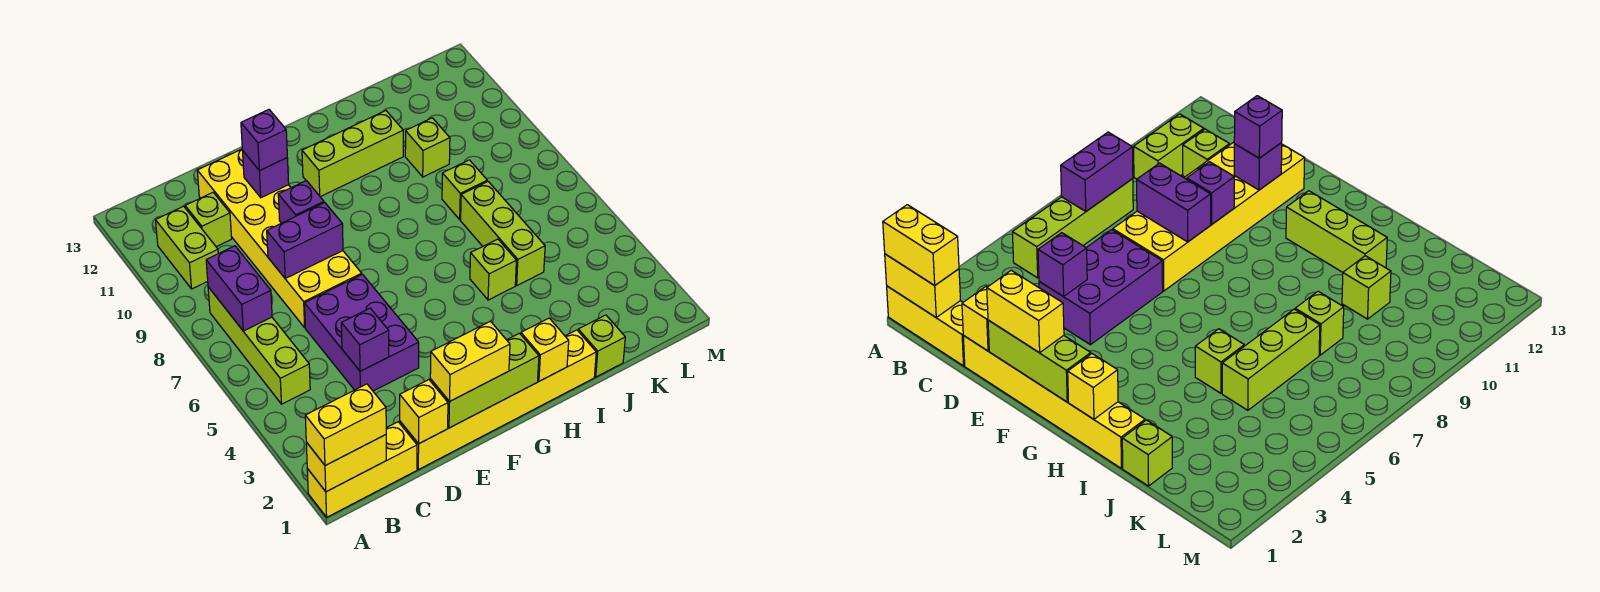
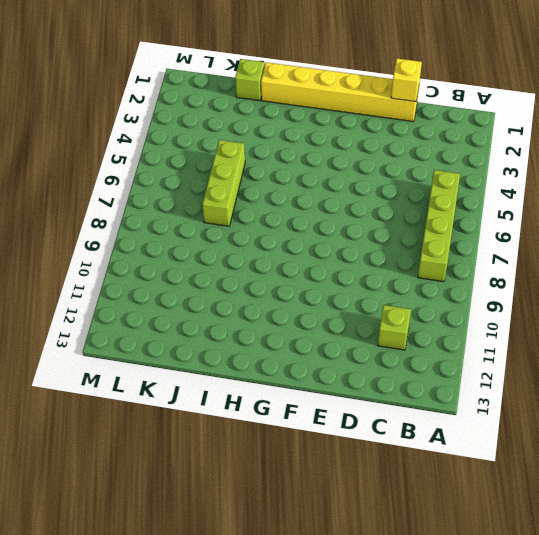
none -> yellow brick A1:C1 level 1
none -> lime brick B10:B11 level 1
none -> purple brick D4:E6 level 1

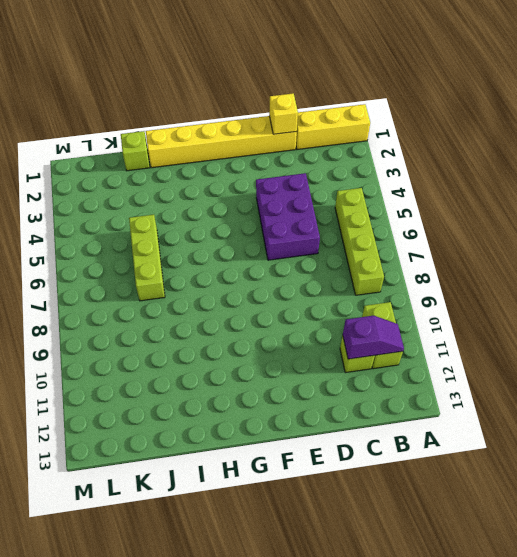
purple slope B11:C11 level 2 top C -> none
none -> yellow brick D7:E12 level 1
none -> lime brick G11:I11 level 1
none -> lime brick I5 level 1

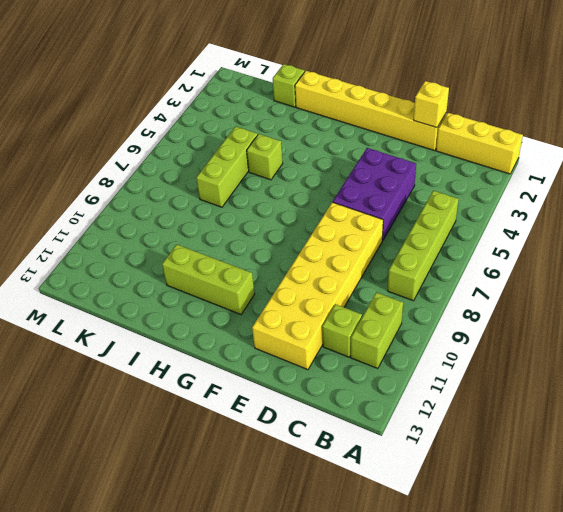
none -> lime brick J8 level 1
none -> lime brick J10 level 1
none -> yellow brick A1:B1 level 2

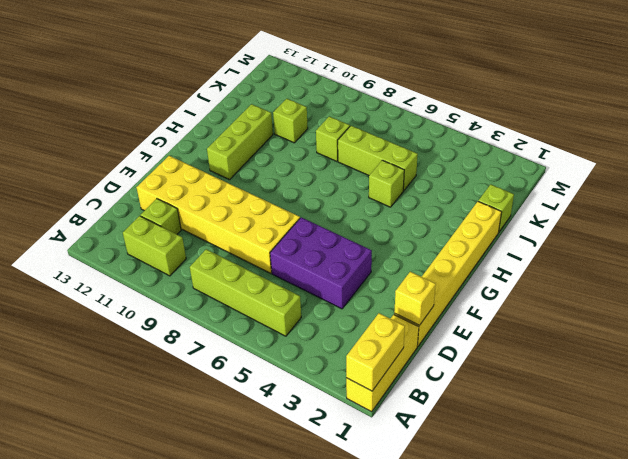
none -> purple brick B7:B8 level 2
none -> purple brick D4 level 2
none -> purple brick D8:E8 level 2

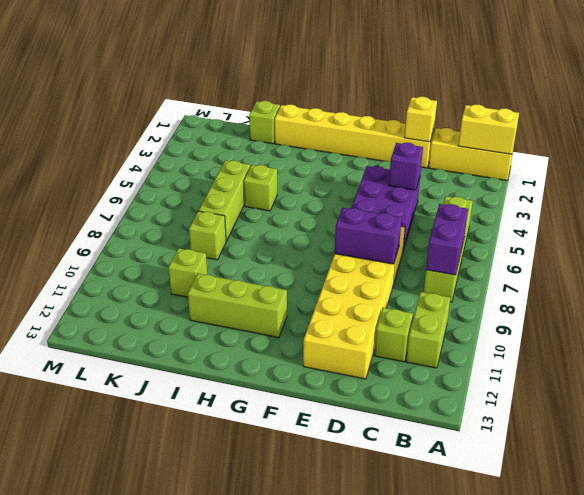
none -> lime brick E1:G1 level 2
none -> purple brick E9 level 2
none -> purple brick E11 level 2

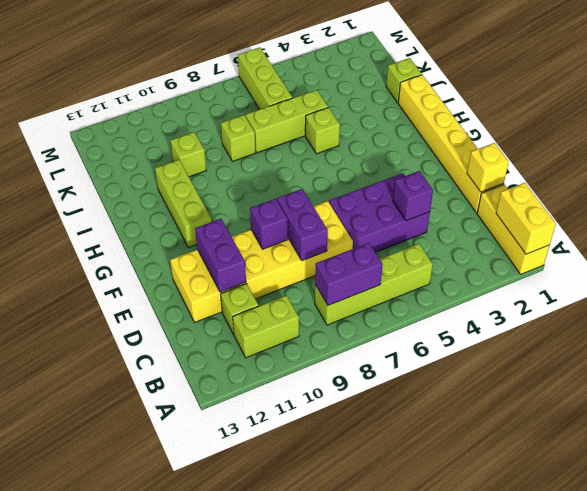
purple brick D11:E11 level 2 -> purple brick E11 level 2
lime brick K6:M6 level 1 -> lime brick E1:G1 level 2
none -> yellow brick H1 level 2
none -> yellow brick A1:B1 level 3
none -> yellow brick E1:F1 level 3

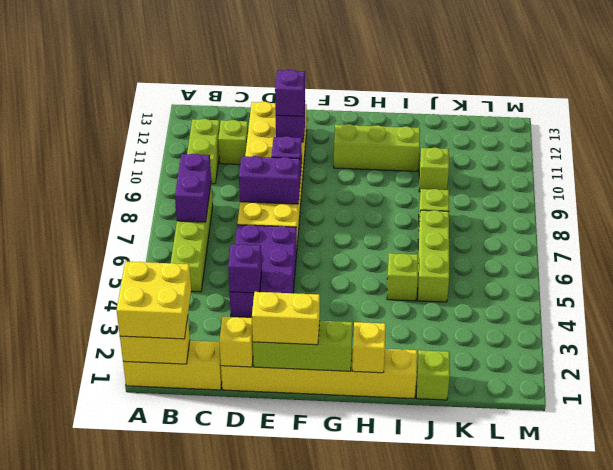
yellow brick A1:B2 level 3 -> yellow brick A1:B1 level 3

